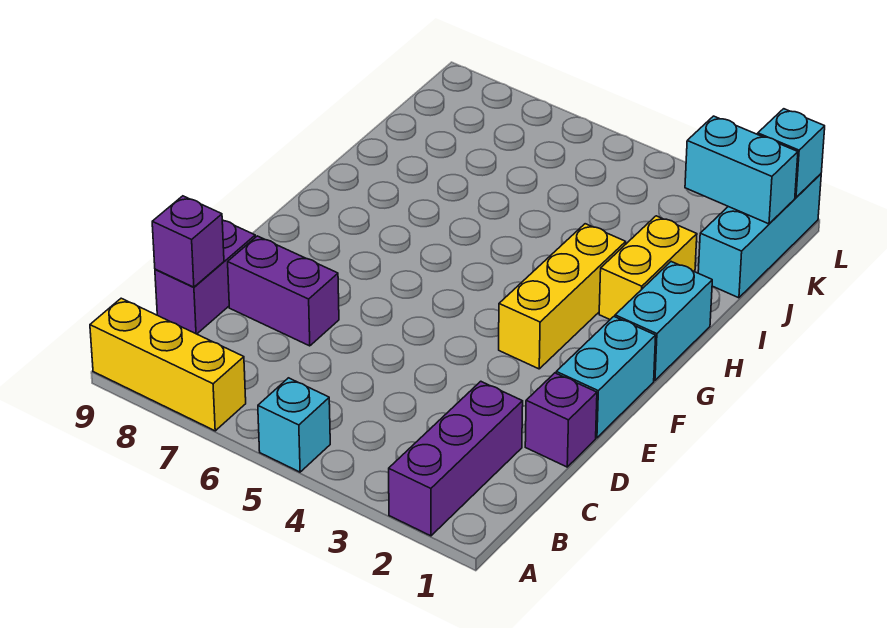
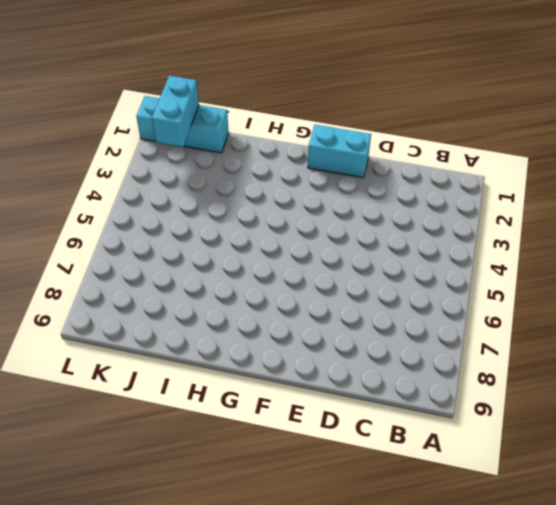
none -> purple brick A2:C2 level 1
none -> cyan brick A5 level 1
none -> yellow brick A7:A9 level 1

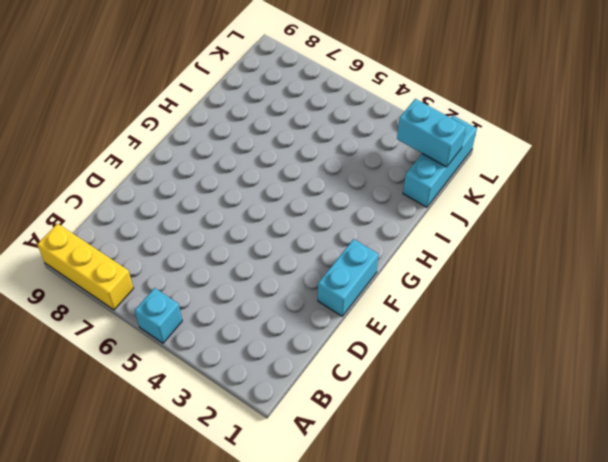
none -> purple brick A2:C2 level 1
none -> purple brick C9:D9 level 1
none -> purple brick D1 level 1

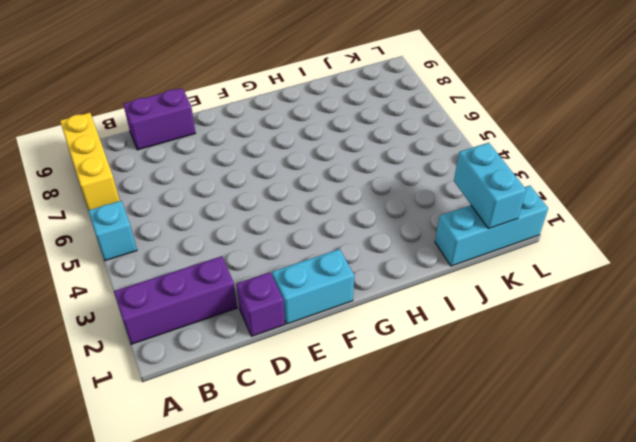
none -> purple brick D7:D8 level 1
none -> yellow brick F3:H3 level 1
none -> cyan brick G1:H1 level 1

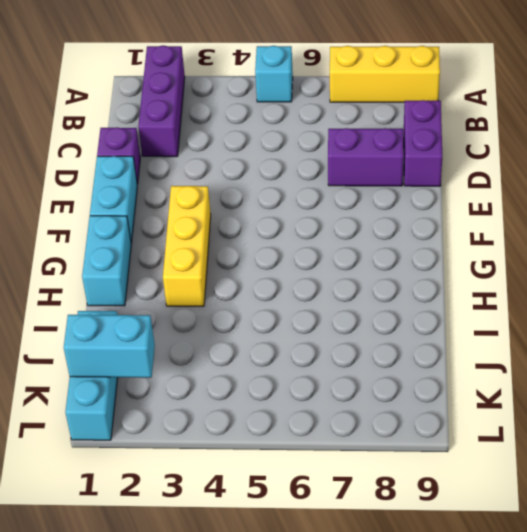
none -> yellow brick H2:I2 level 1
none -> purple brick C9 level 2
none -> cyan brick L1 level 2

